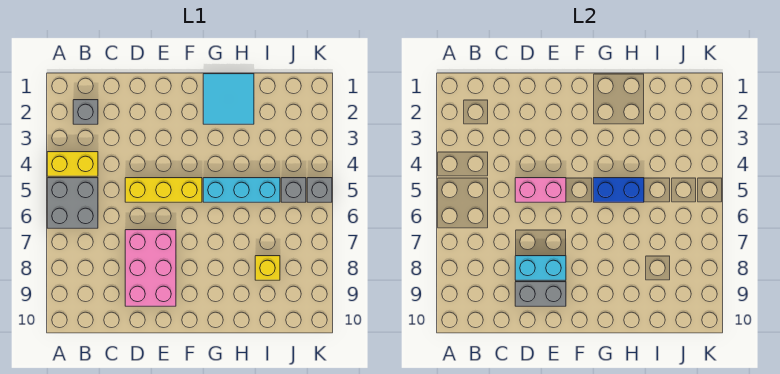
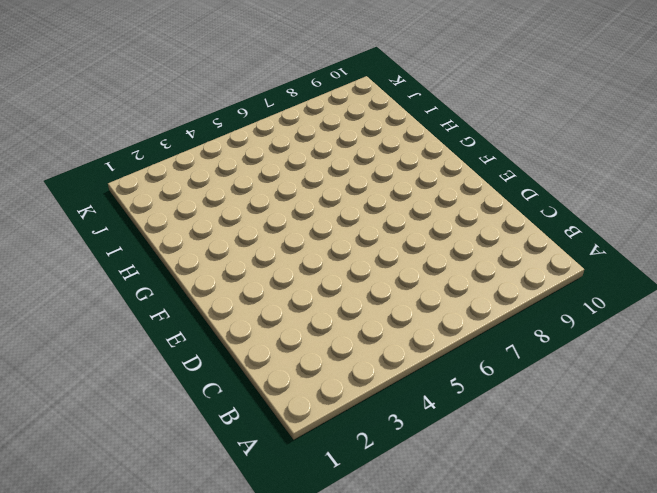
none -> yellow brick A4:B4 level 1
none -> grey brick A5:B6 level 1
none -> grey brick B2 level 1

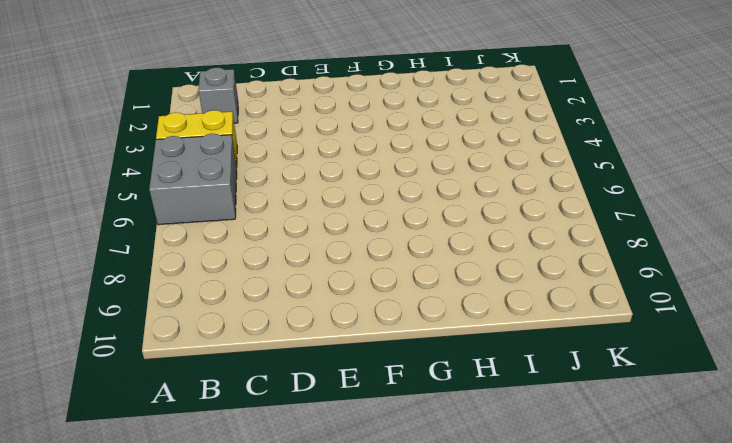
none -> yellow brick D5:F5 level 1
none -> pink brick D7:E9 level 1
none -> cyan tile G1:H2 level 1

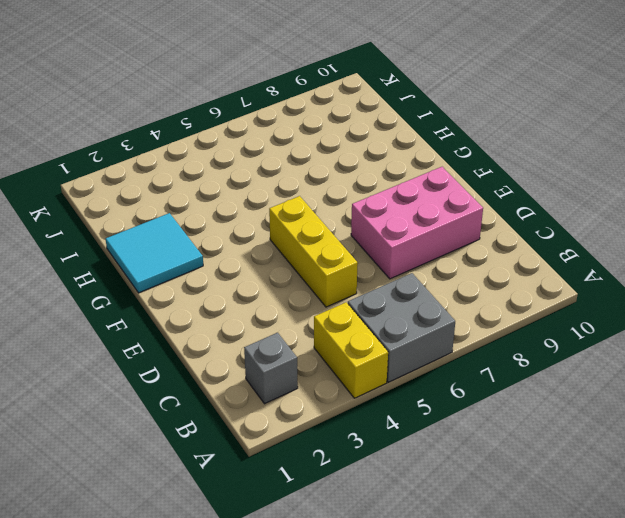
none -> cyan brick G5:I5 level 1
none -> yellow brick I8 level 1
none -> grey brick J5 level 1

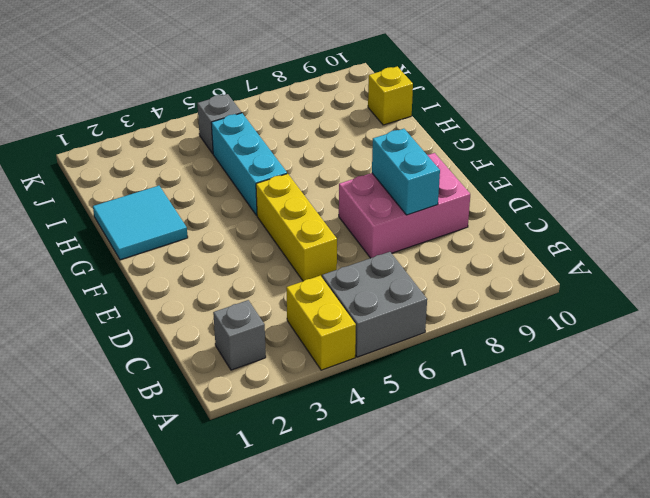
yellow brick I10 level 1 -> yellow brick I8 level 1
none -> grey brick K5 level 1
none -> pink brick D5:E5 level 2
none -> grey brick D9:E9 level 2

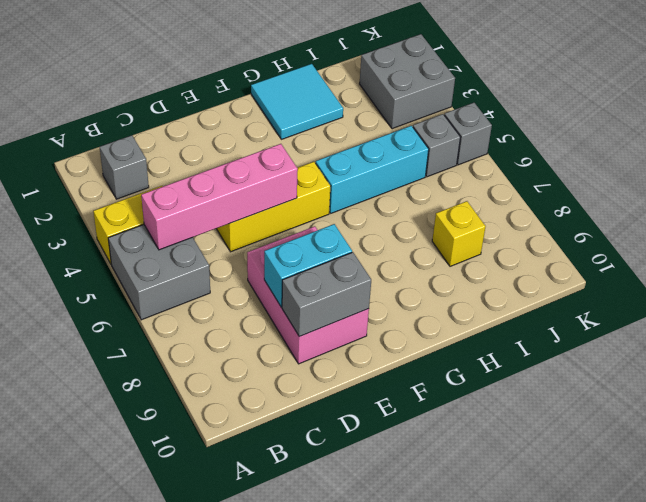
pink brick B5:E5 level 2 -> pink brick D5:E5 level 2
grey brick J2:K3 level 1 -> none
none -> blue brick G5:H5 level 2

